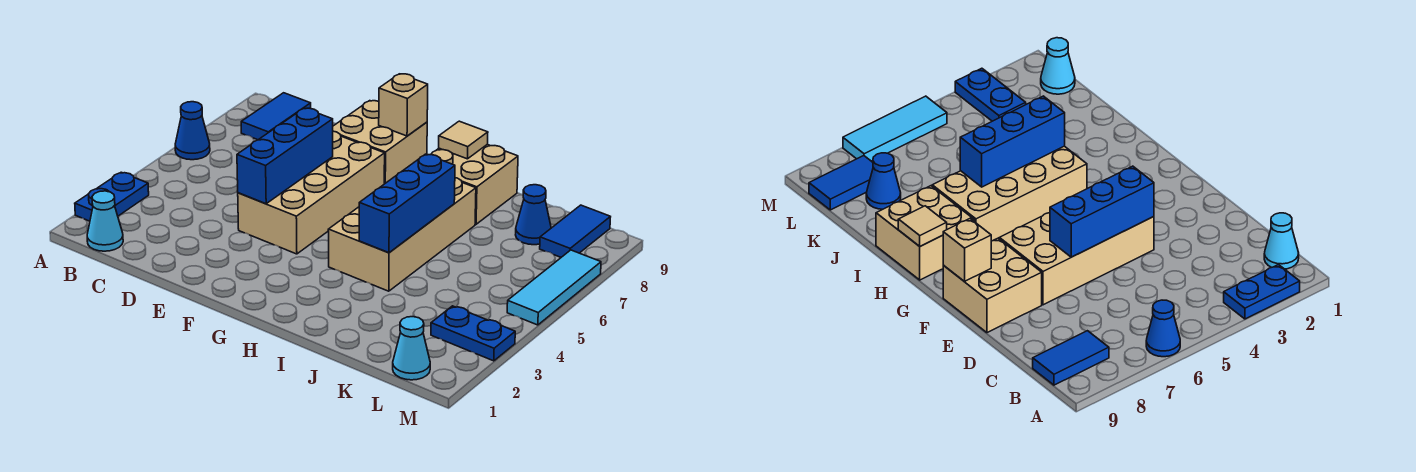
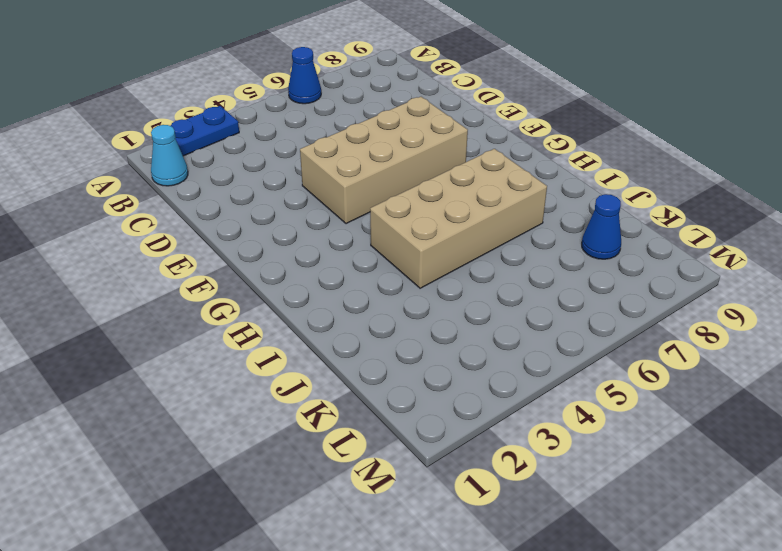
none -> blue tile B8:B9 level 1
none -> tan brick E8:F9 level 1
none -> tan brick H8:I9 level 1

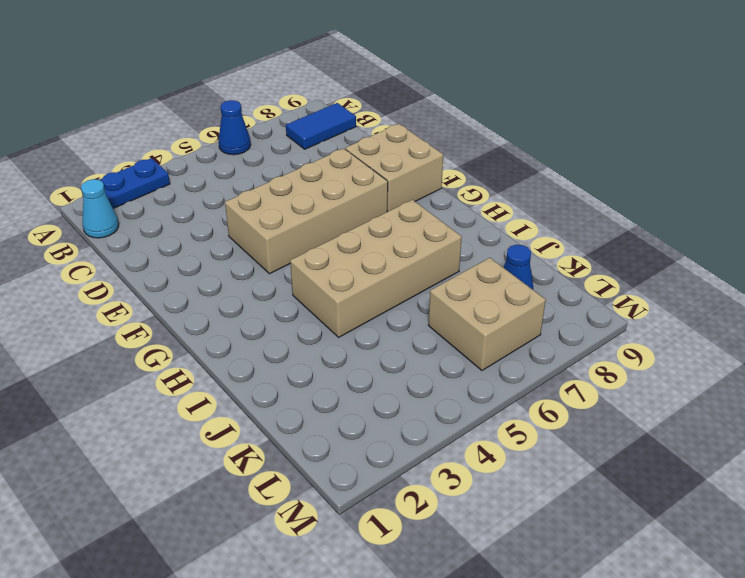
tan brick K6:L7 level 1 -> tan brick H8:I9 level 1
none -> cyan cone L1 level 1
none -> blue plate L3:M3 level 1
none -> blue tile L8:L9 level 1

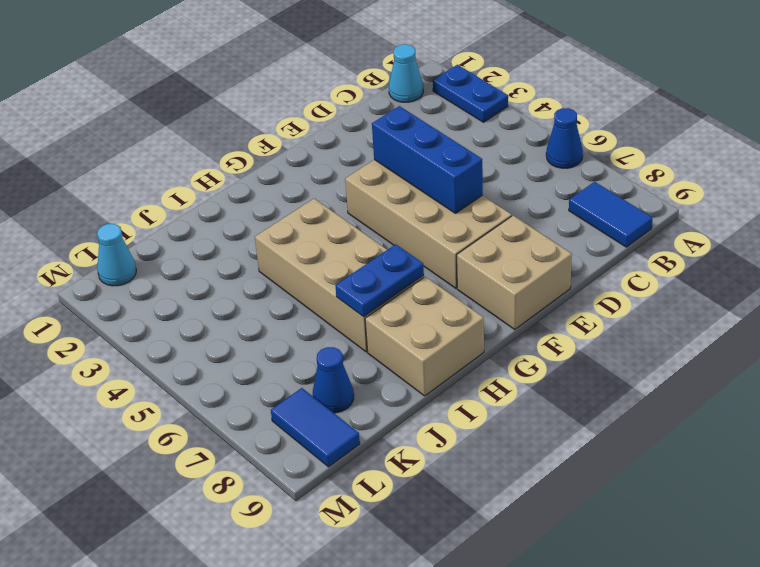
blue plate H7:I7 level 2 -> blue plate L3:M3 level 1
none -> cyan tile M5:M7 level 1
none -> tan brick F9 level 2
none -> tan tile H9 level 2

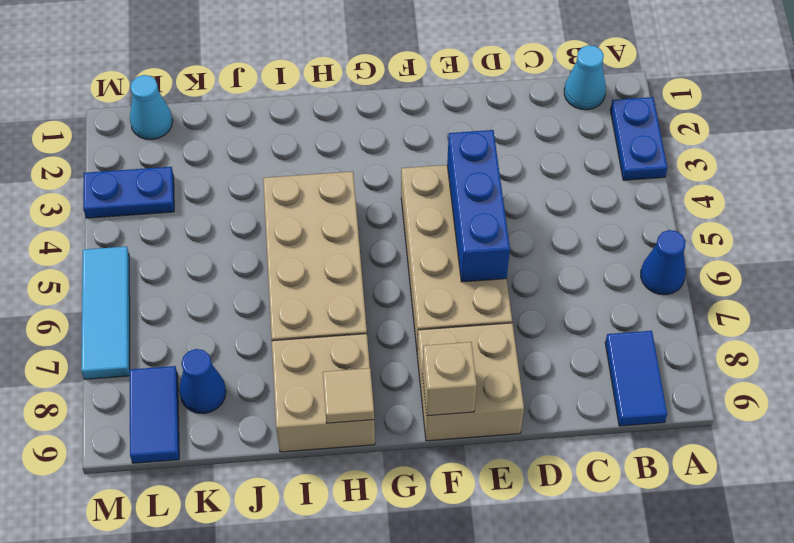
none -> blue brick I4:I6 level 2

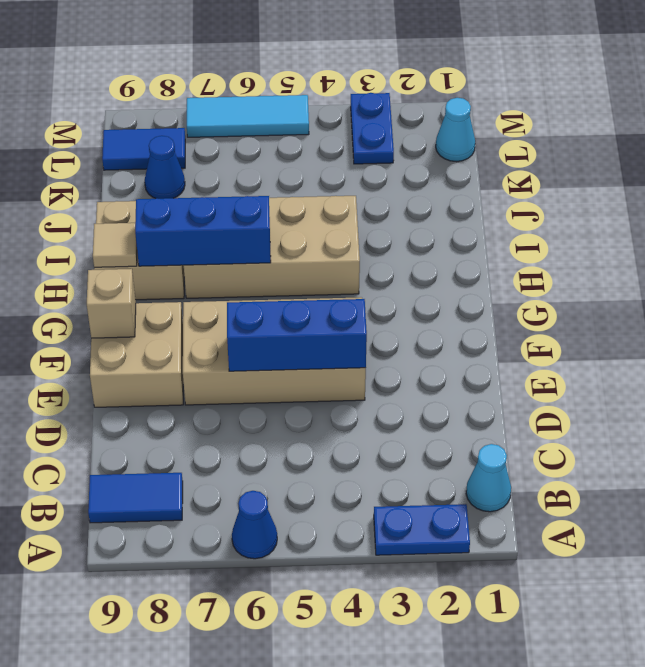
blue brick H6:H8 level 2 -> blue brick I4:I6 level 2

